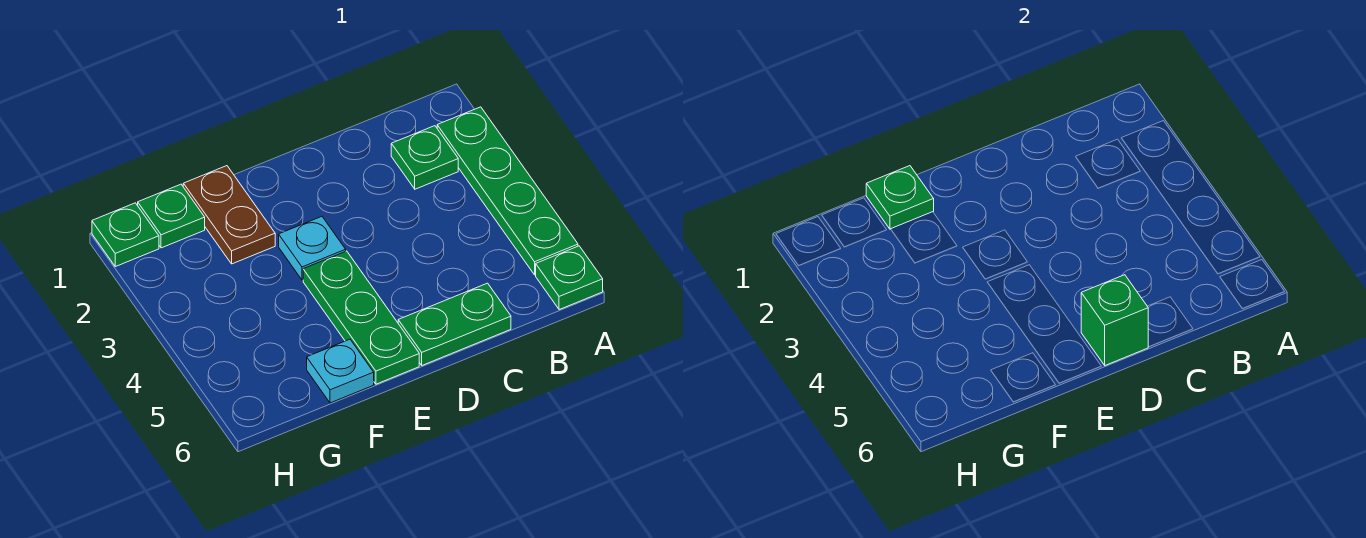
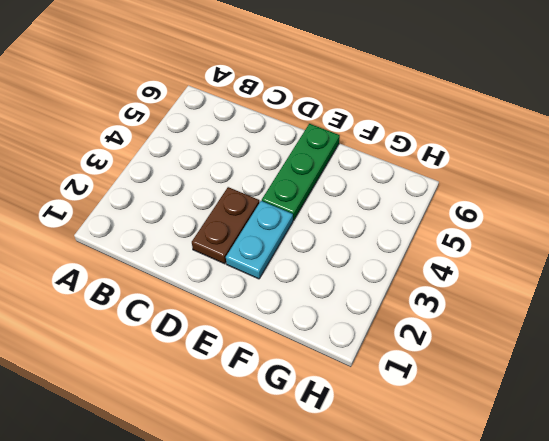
brown plate D2:D3 level 1 -> brown plate F1:F2 level 1
cyan plate E2:E3 level 1 -> cyan plate E3 level 1
none -> green plate A2:A5 level 1
none -> green plate A6 level 1
none -> green plate B2 level 1

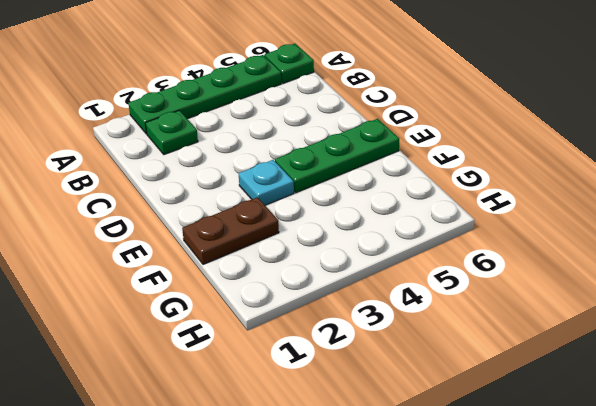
none -> green plate C6:D6 level 1
none -> cyan plate F6 level 1
none -> green plate G1 level 1

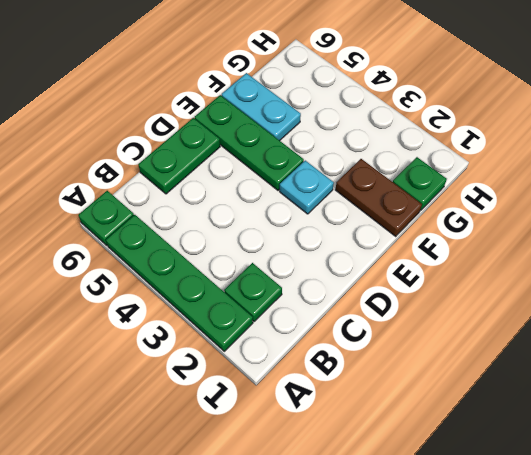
cyan plate F5:F6 level 1 -> cyan plate F6 level 1
none -> green plate H1 level 1
none -> green brick D6 level 2
none -> green plate F1 level 2

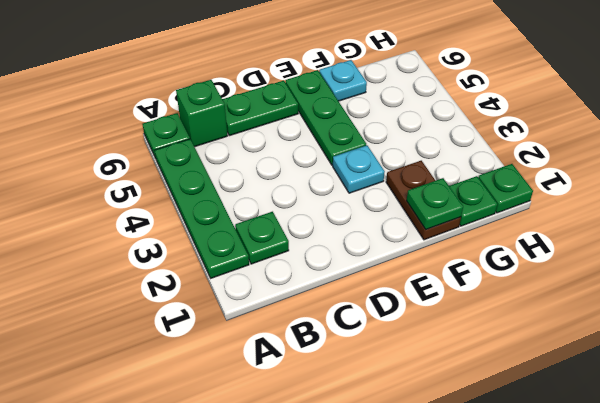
green brick B6 level 1 -> green brick D6 level 2

